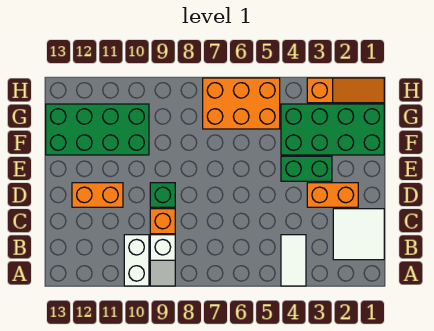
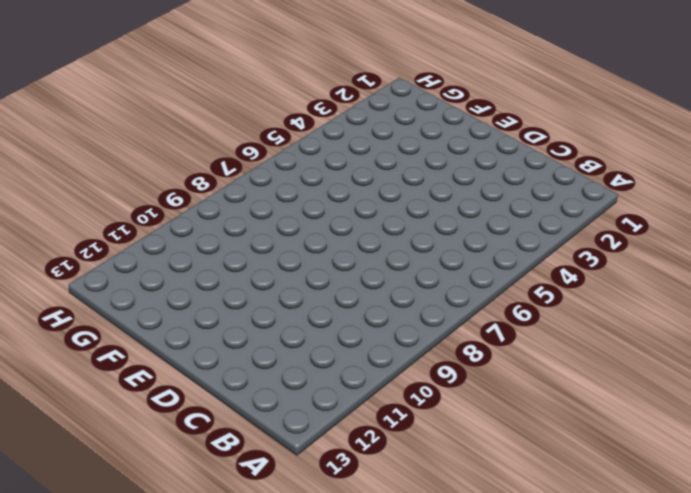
none -> white tile A4:B4 level 1
none -> white slope A9:B9 level 1 top B
none -> white brick A10:B10 level 1

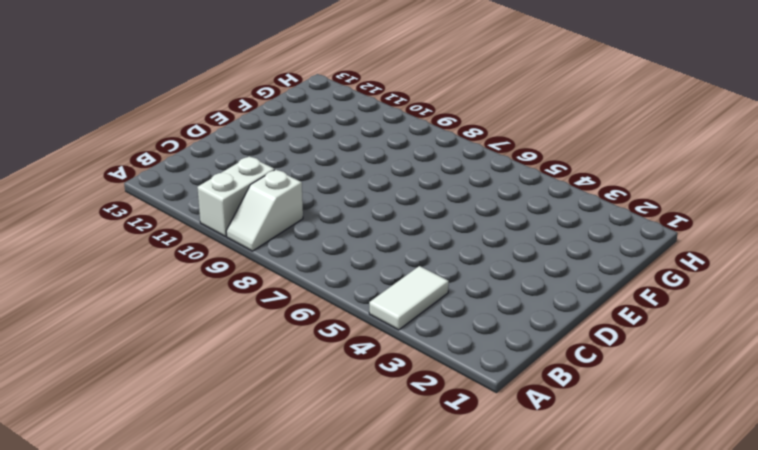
none -> white tile B1:C2 level 1
none -> orange brick C9 level 1
none -> orange brick D2:D3 level 1

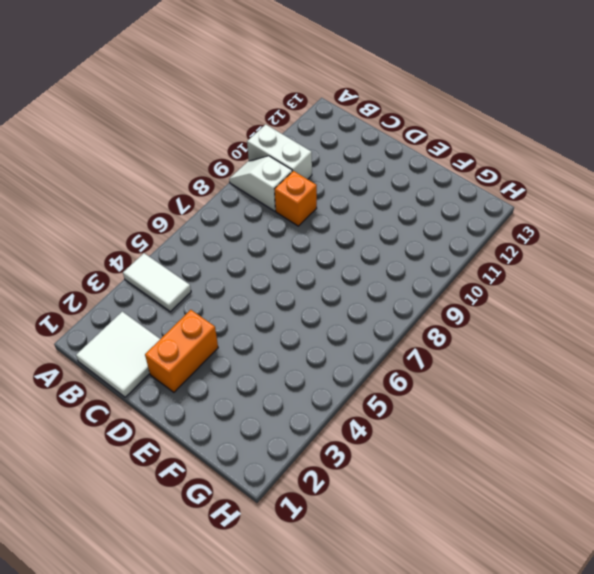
none -> green brick D9 level 1
none -> orange brick D11:D12 level 1
none -> green brick E3:E4 level 1

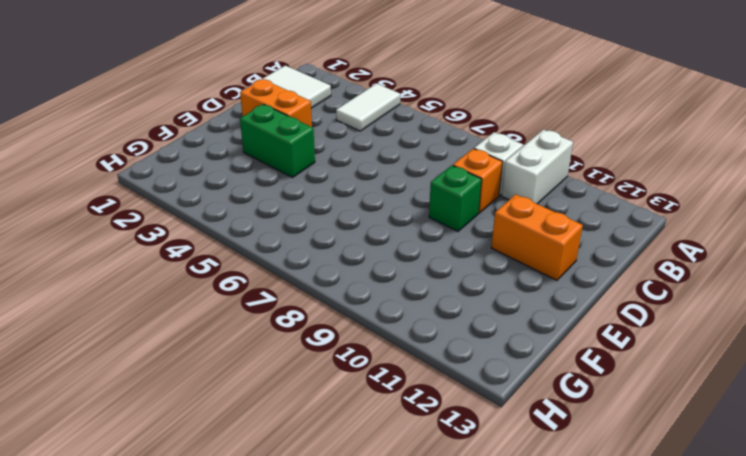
none -> green brick F1:G4 level 1
none -> green brick F10:G13 level 1
none -> orange brick G5:H7 level 1

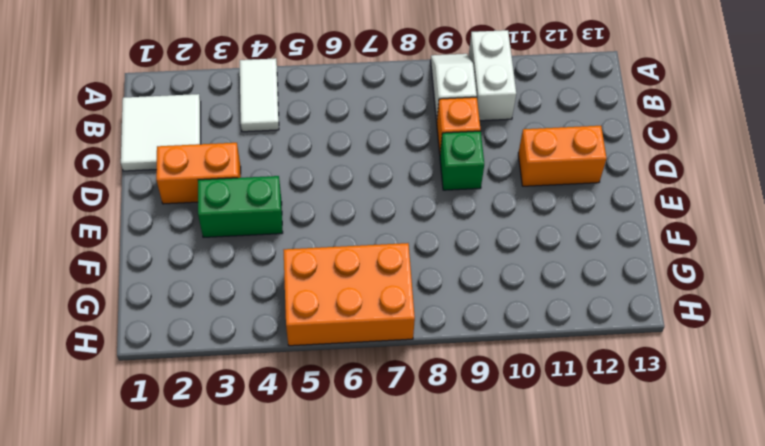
none -> green brick F1:G4 level 1
none -> green brick F10:G13 level 1
none -> orange slope H1:H3 level 1 top 3

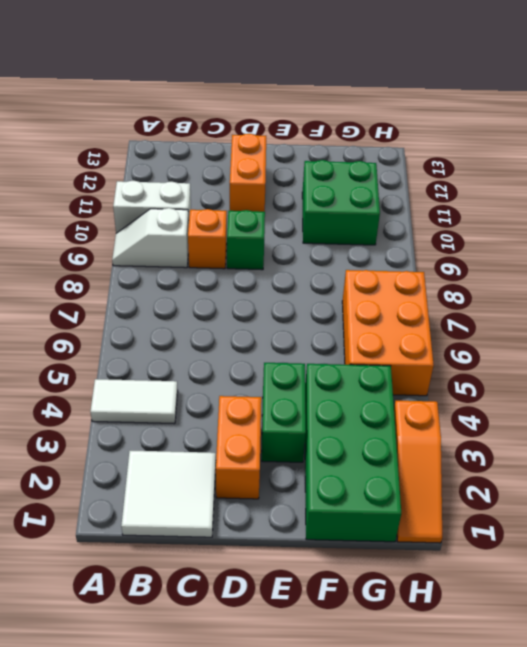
green brick F10:G11 level 1 -> green brick F10:G13 level 1

